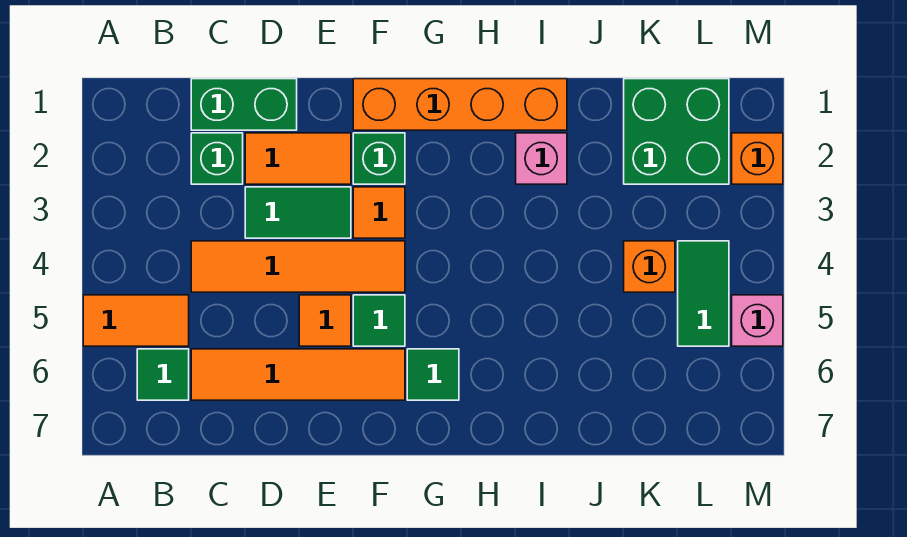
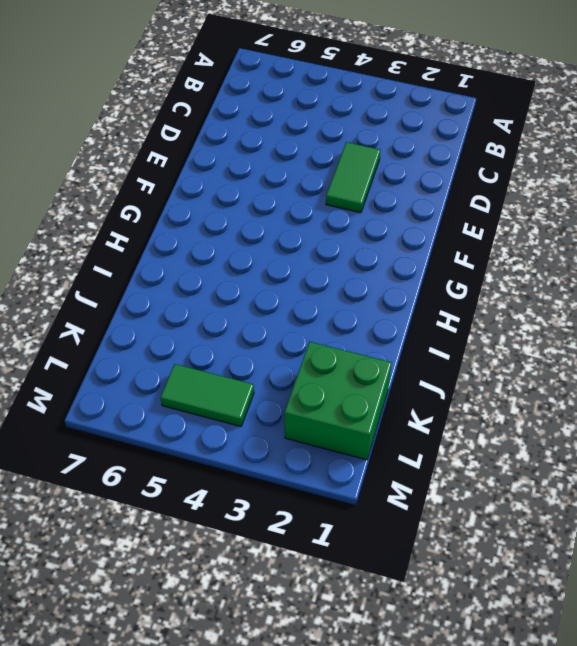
none -> orange tile A5:B5 level 1
none -> green tile B6 level 1
none -> green brick C1:D1 level 1

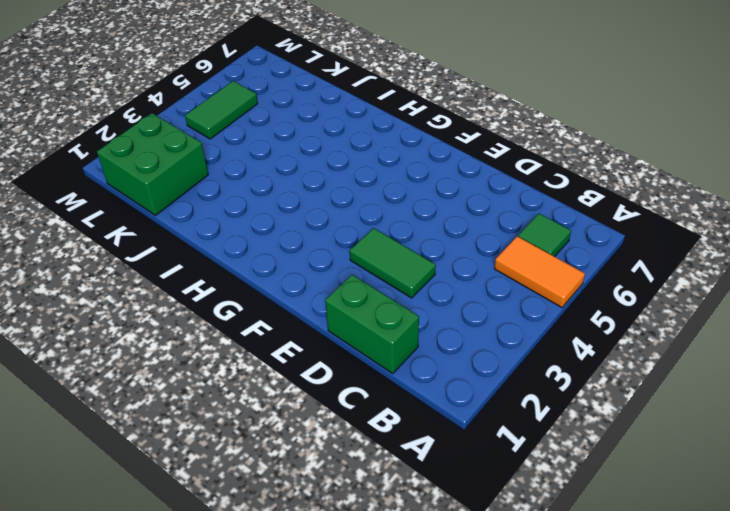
none -> green brick C2 level 1
none -> orange tile C4:F4 level 1
none -> orange tile C6:F6 level 1

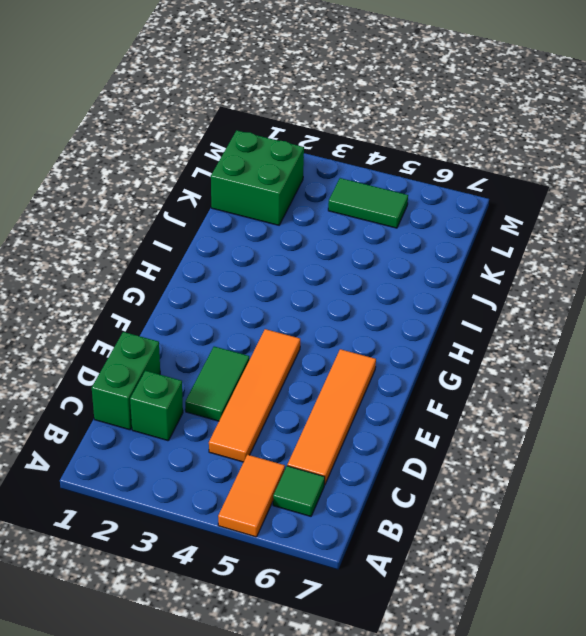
none -> orange tile D2:E2 level 1
none -> orange tile E5 level 1
none -> orange brick F1:I1 level 1

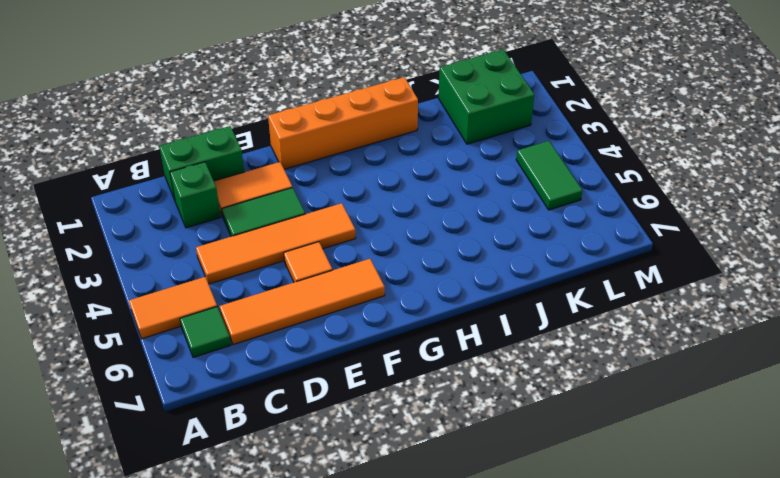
none -> green brick F2 level 1
none -> orange tile F3 level 1
none -> green tile F5 level 1

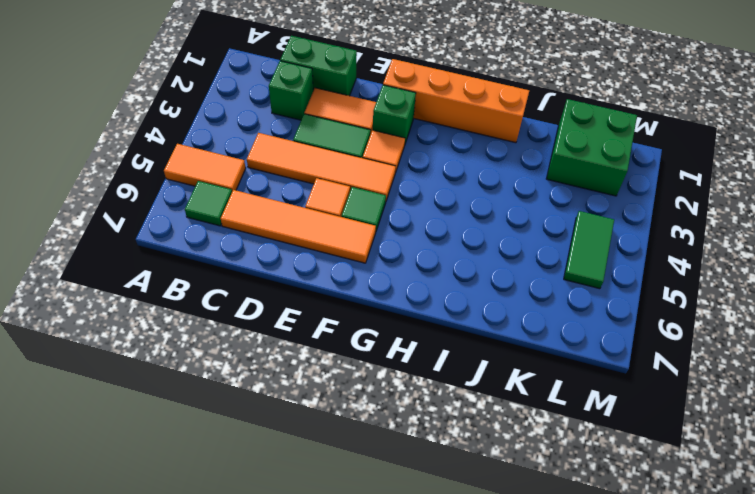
none -> green tile G6 level 1
none -> pink brick I2 level 1
none -> orange brick K4 level 1

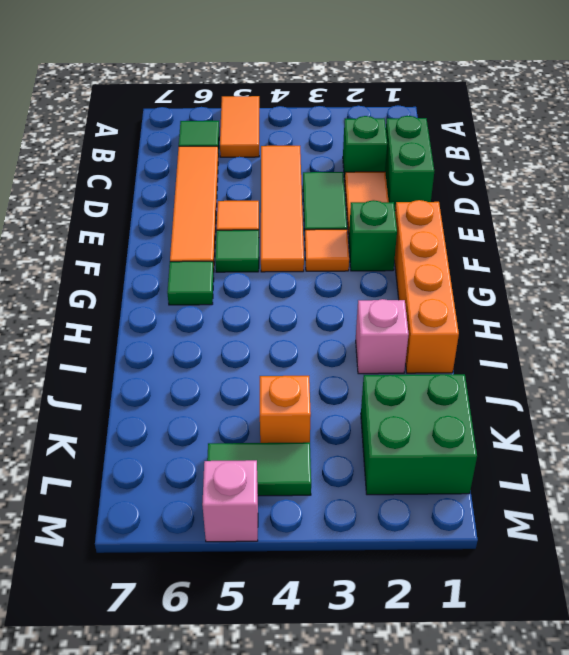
none -> orange brick M2 level 1

